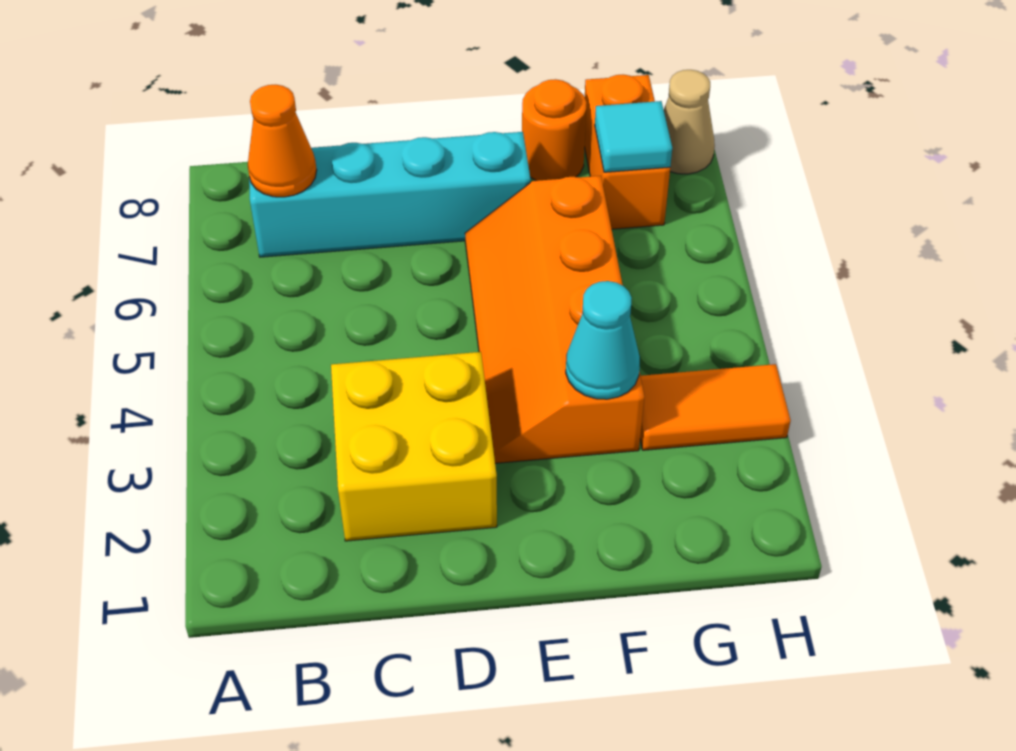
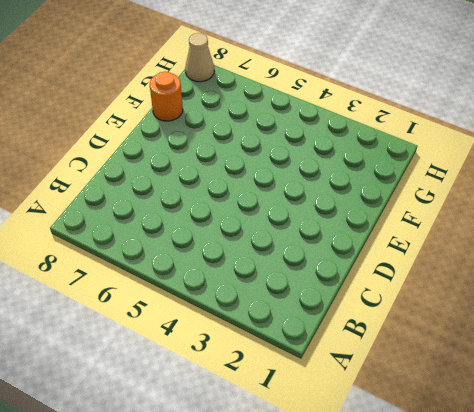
none -> cyan brick B7:E7 level 1
none -> yellow brick C2:D3 level 1

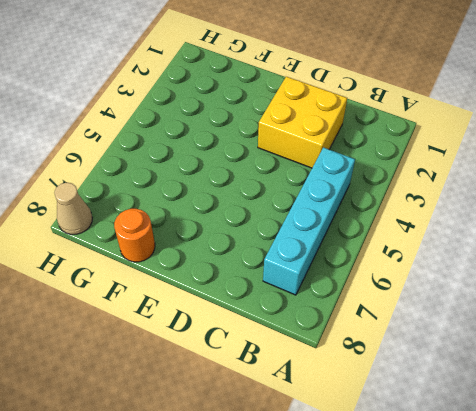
cyan brick B4:B7 level 1 -> cyan brick B7:E7 level 1
none -> orange slope E3:F6 level 1 top F
none -> orange tile G3:H3 level 1

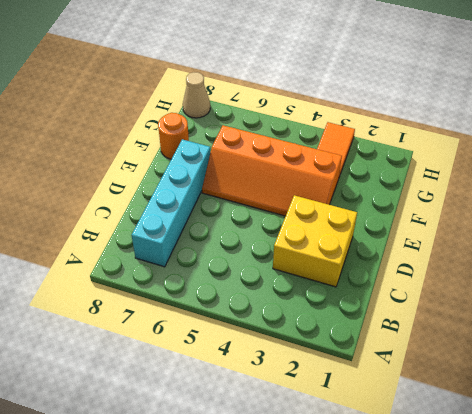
none -> orange brick G7:G8 level 1
none -> orange cone B7 level 2

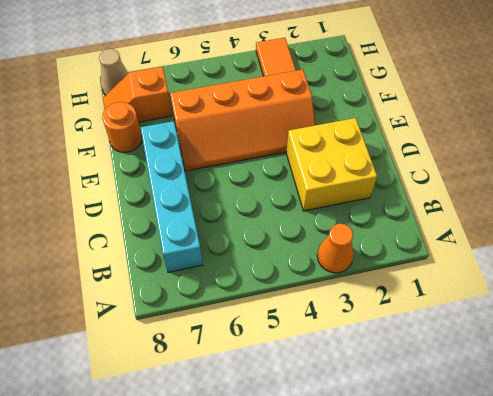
orange cone A3 level 1 -> orange cone B7 level 2
orange slope G7:G8 level 1 top 7 -> orange brick G7:G8 level 1
none -> cyan cone F3 level 2
none -> cyan tile G7 level 2

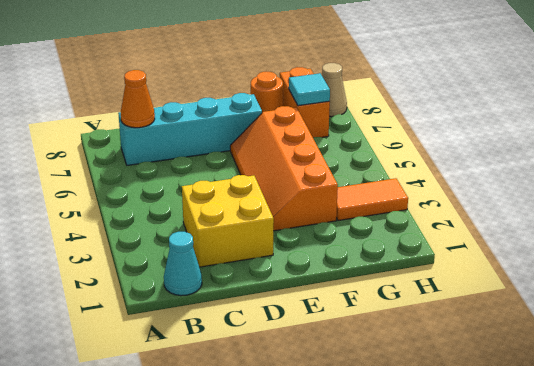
cyan cone B1 level 1 -> cyan cone F3 level 2

